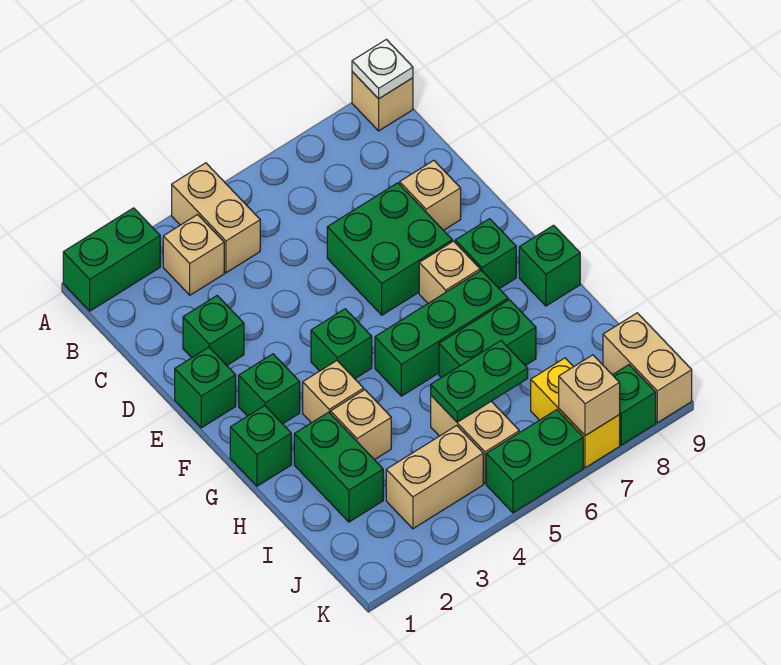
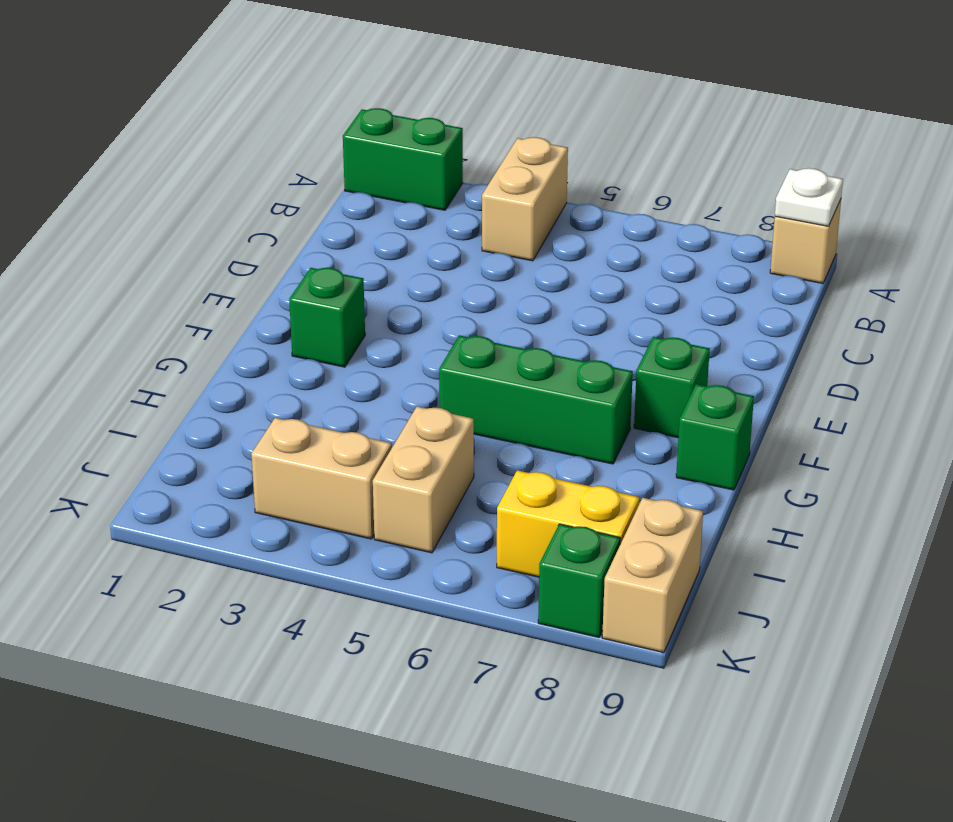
yellow brick J7:J8 level 1 -> yellow brick J7:K7 level 1
none -> tan brick B3 level 1
none -> green brick D2 level 1
none -> green brick D6:E7 level 1

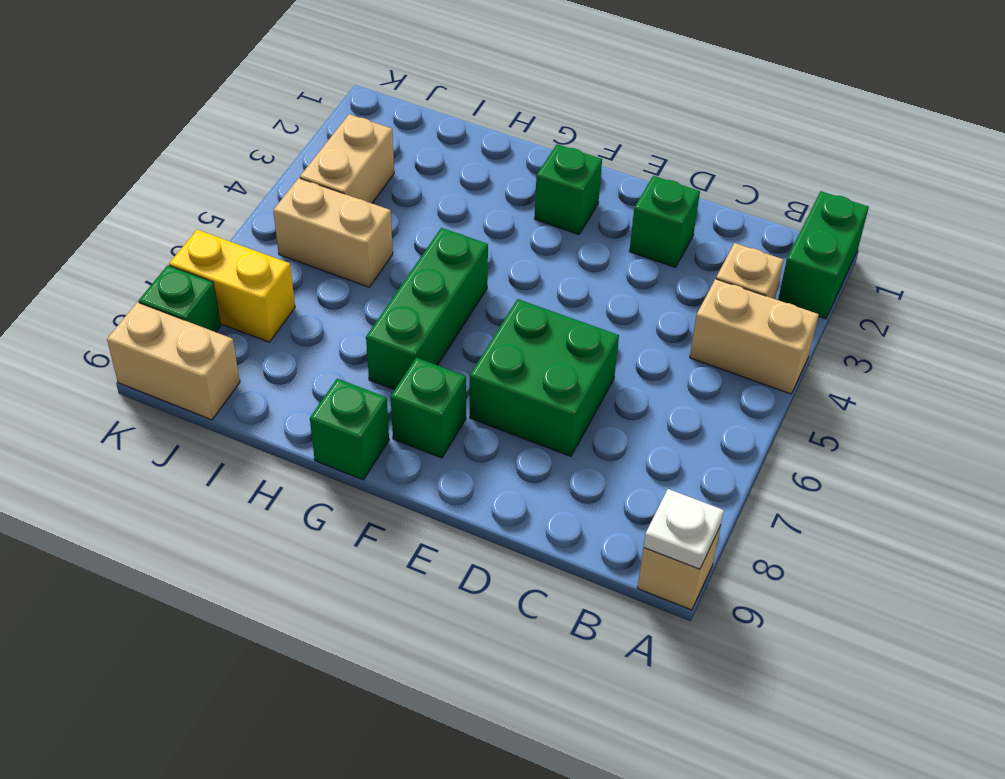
none -> tan brick D8 level 1
none -> green brick E1 level 1
none -> green brick F4 level 1

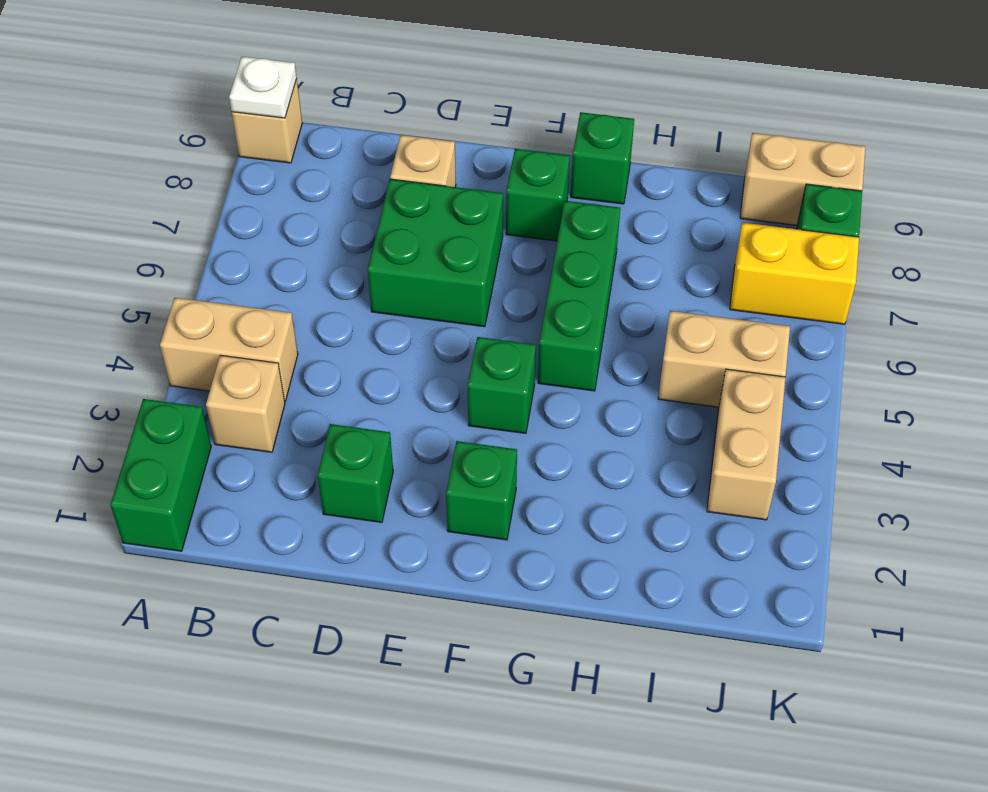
none -> green brick E1 level 1
none -> tan brick F7 level 1
none -> green brick G1 level 1

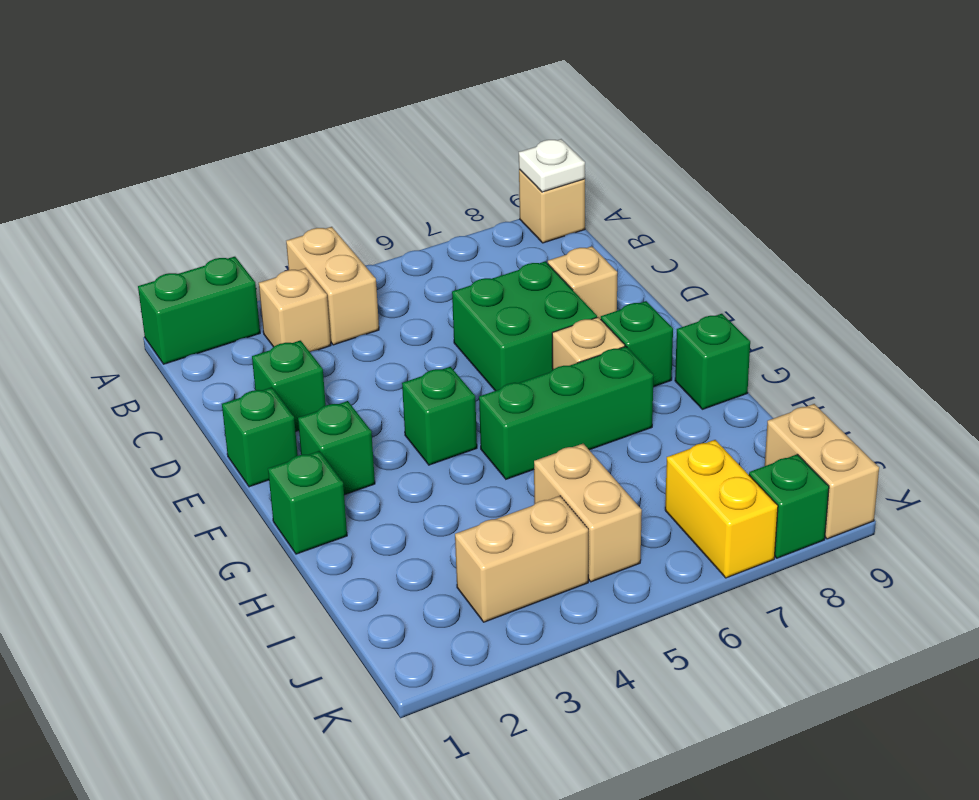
none -> tan brick G3 level 1
none -> green brick H2:I2 level 1
none -> tan brick H3 level 1

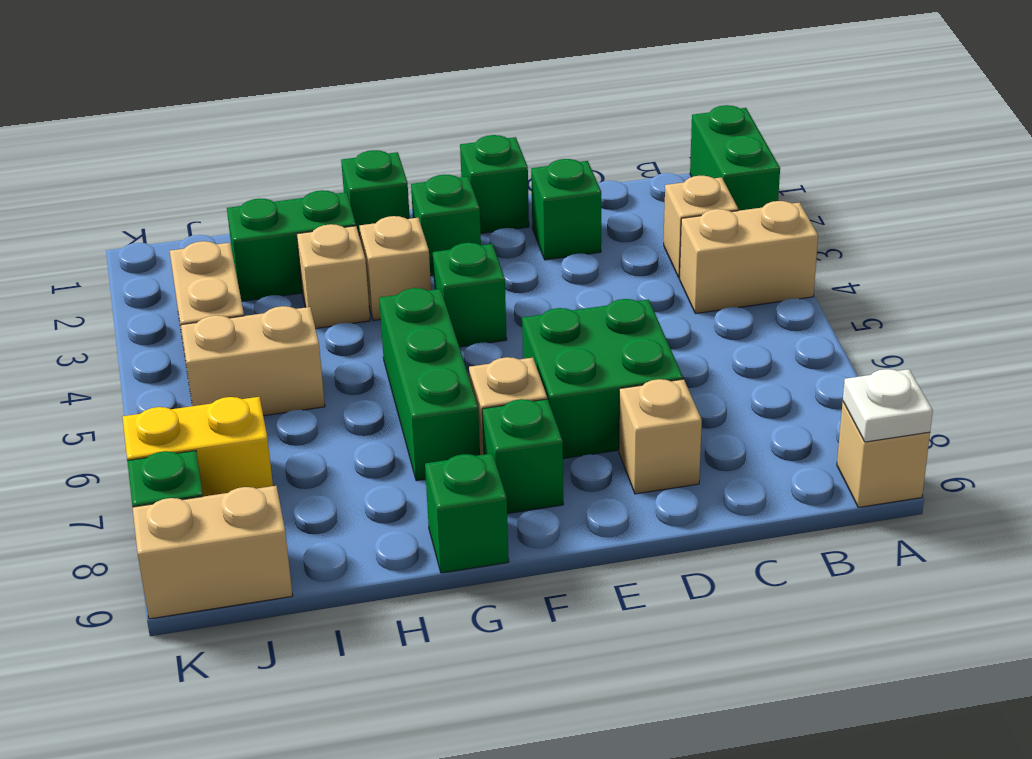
none -> green brick H6:H7 level 1
none -> green brick K5:K6 level 1
none -> green plate I5:I6 level 2

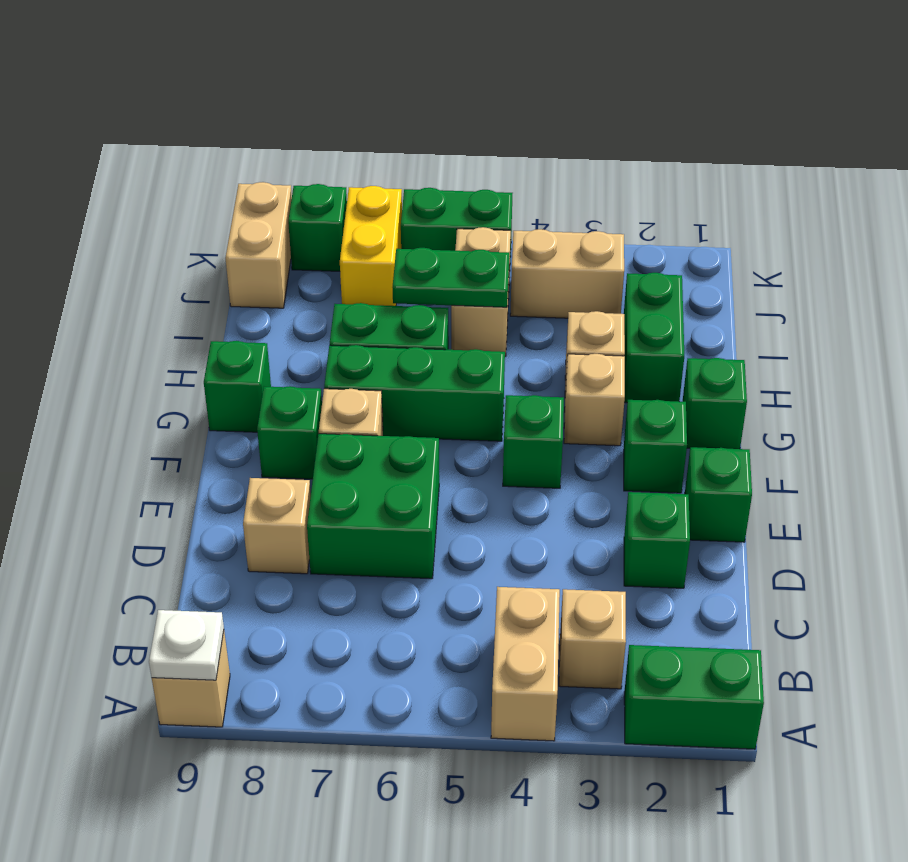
none -> tan brick K7 level 2

